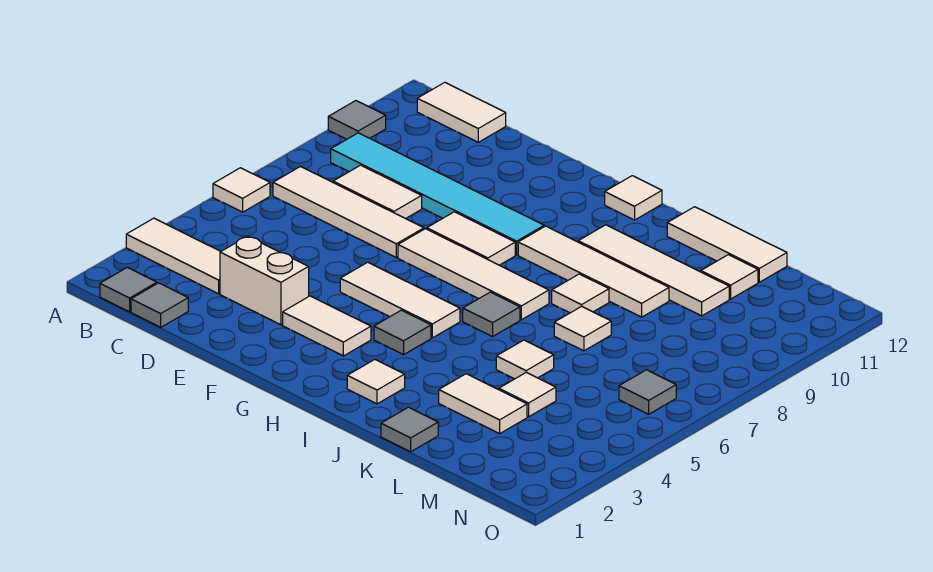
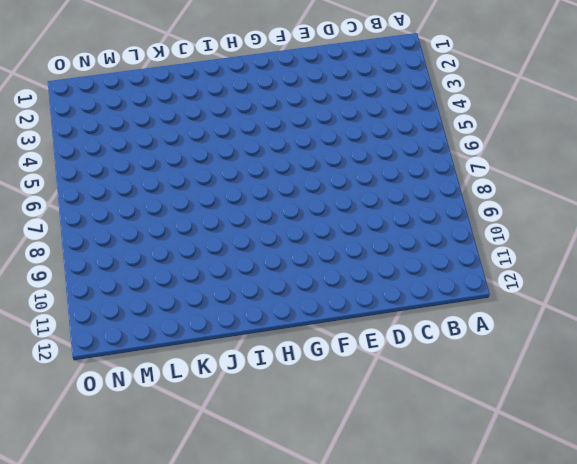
none -> white tile A3:C3 level 1
none -> white tile A6 level 1
none -> grey tile A10 level 1

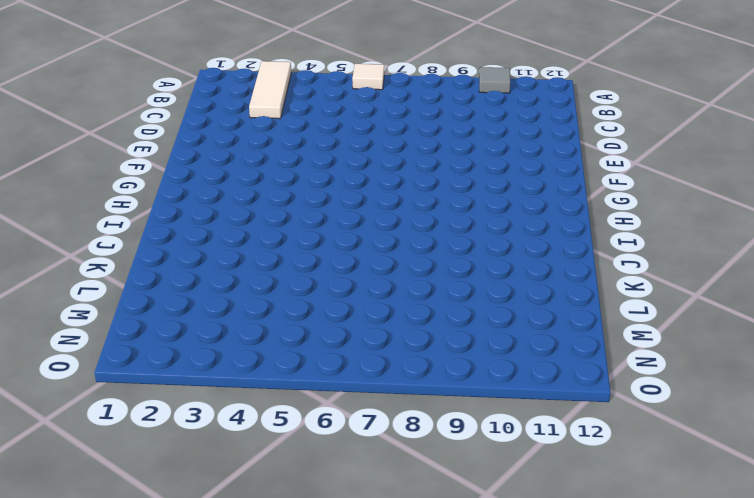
none -> grey tile B1 level 1
none -> white tile B7:E7 level 1
none -> cyan tile B9:G9 level 1

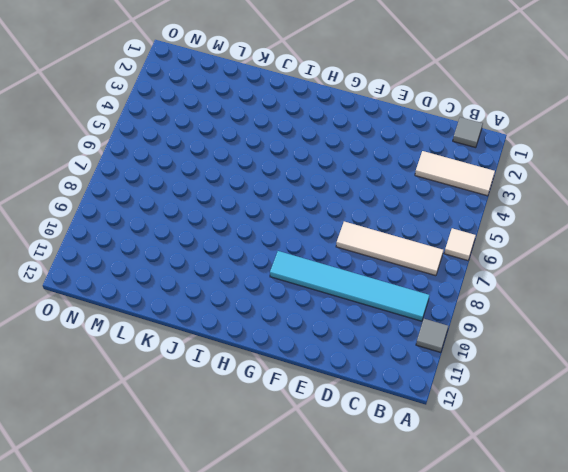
none -> white tile B12:C12 level 1
none -> grey tile C1 level 1
none -> white tile C8:D8 level 1

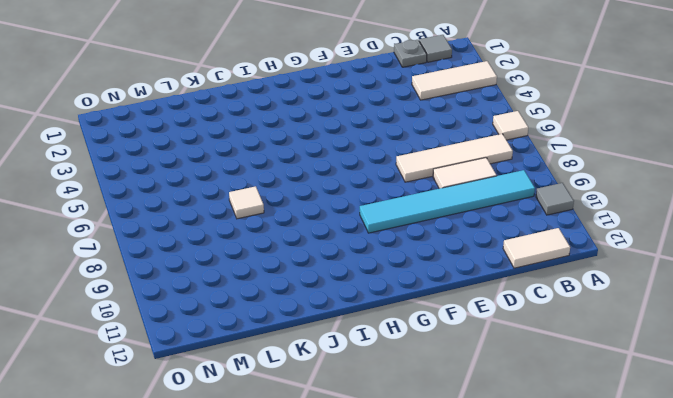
grey plate C1 level 1 -> grey tile C1 level 1
none -> white brick D3:E3 level 1
none -> white tile F3:G3 level 1
none -> white tile F5:H5 level 1

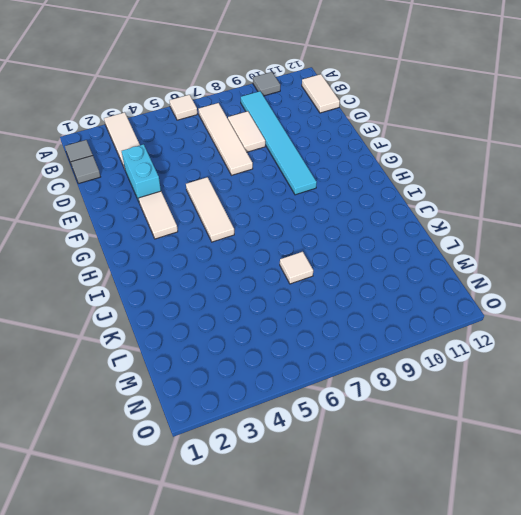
cyan brick D3:E3 level 1 -> white brick D3:E3 level 1
none -> white tile F7:I7 level 1
none -> white tile F8:G8 level 1
none -> grey tile H4 level 1

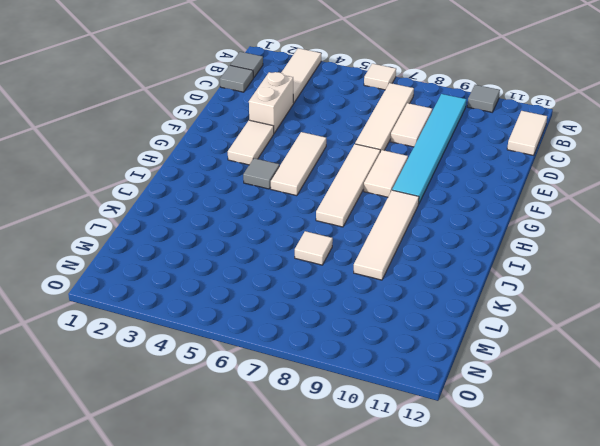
none -> white tile H12 level 1
none -> white tile I2 level 1
none -> grey tile I6 level 1

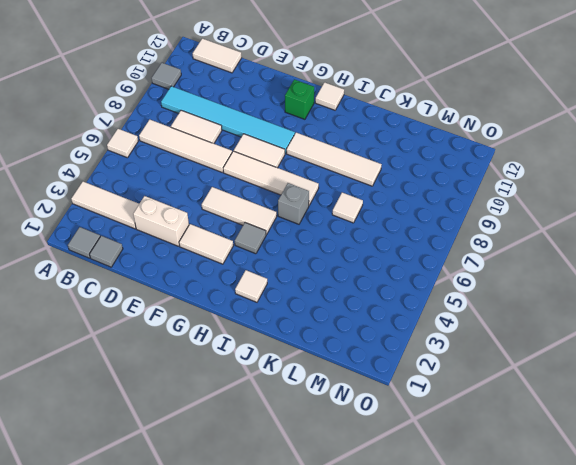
green brick G11 level 1 -> none
grey brick I6 level 1 -> grey tile I6 level 1
none -> white tile I10:L10 level 1
none -> white tile J8 level 1
none -> white tile J12:L12 level 1

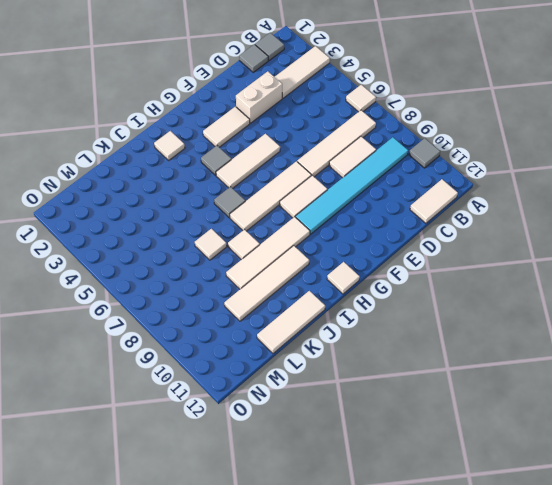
none -> grey tile K1 level 1
none -> white tile K3:L3 level 1
none -> white tile K5 level 1

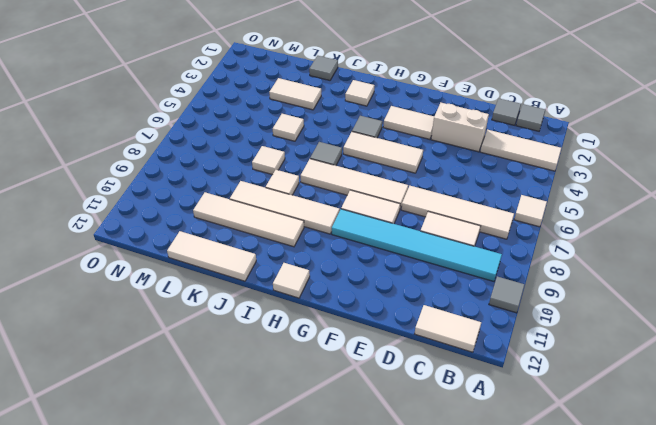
none -> white tile L4 level 1
none -> white tile L11 level 1
none -> grey tile N6 level 1

